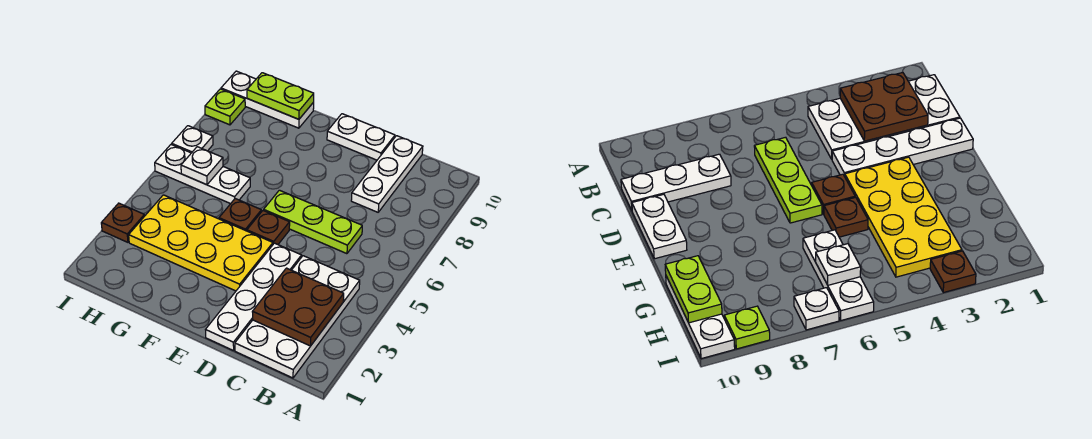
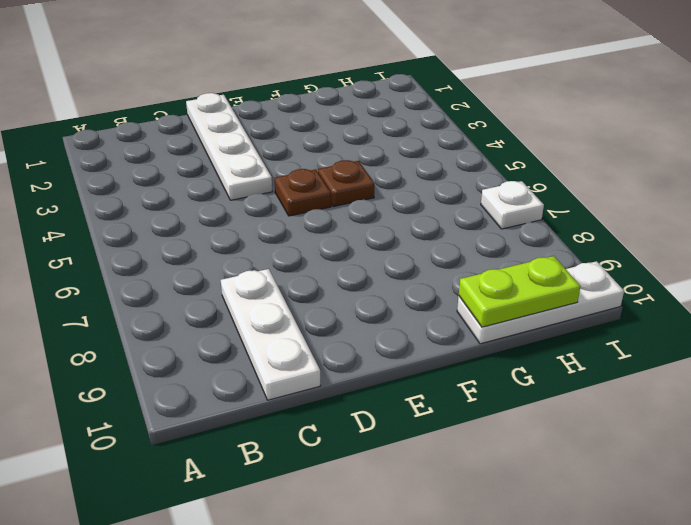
none -> white plate B1:C4 level 1
none -> lime plate C6:E6 level 1
none -> white plate D10:E10 level 1

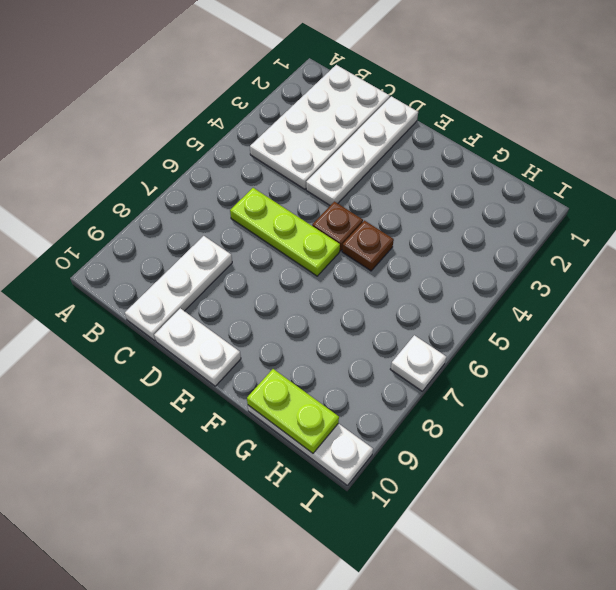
none -> yellow plate E3:H4 level 1
none -> white plate G6:I6 level 1
none -> brown plate I3 level 1

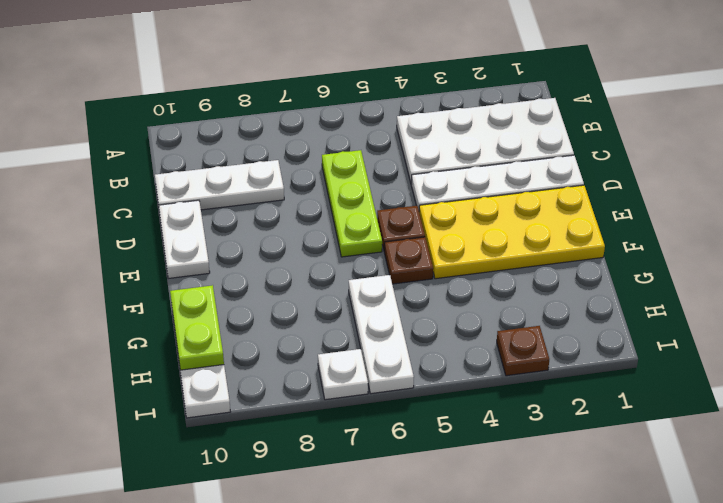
yellow plate E1:F4 level 1 -> yellow plate E3:H4 level 1
none -> lime plate I9 level 1
none -> brown plate B2:C3 level 2
none -> white plate H6 level 2

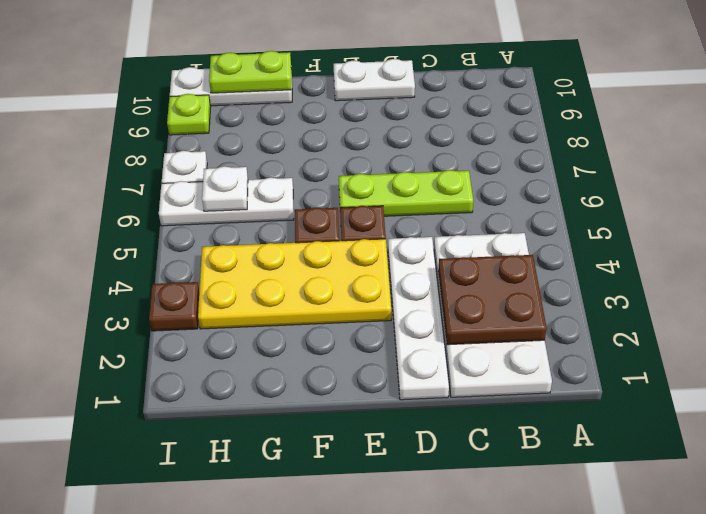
none -> white plate C8:C10 level 1

